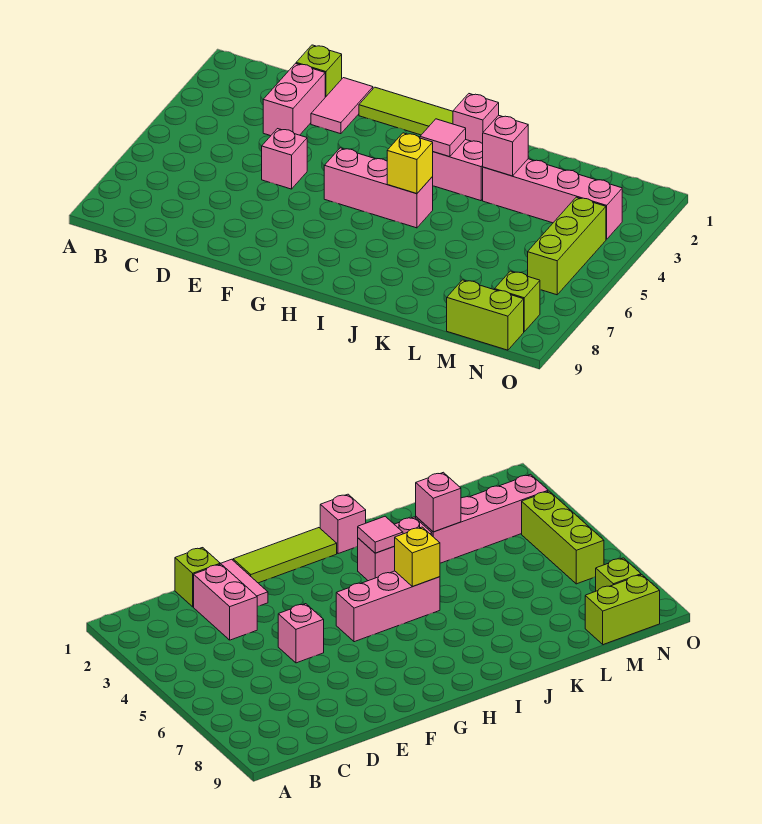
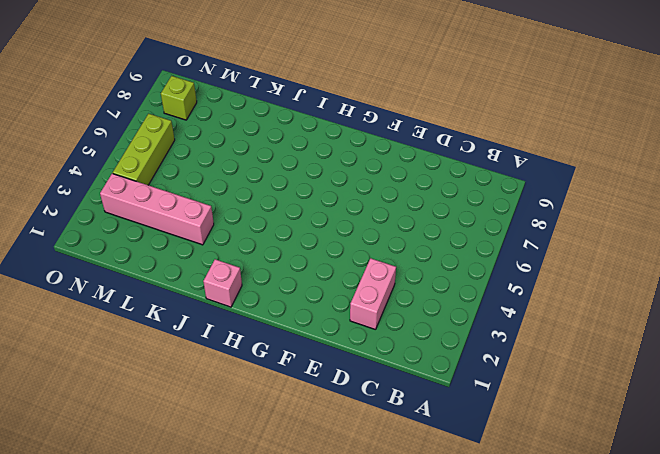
none -> lime brick D1 level 1
none -> pink tile E1:E2 level 1
none -> pink brick E5 level 1

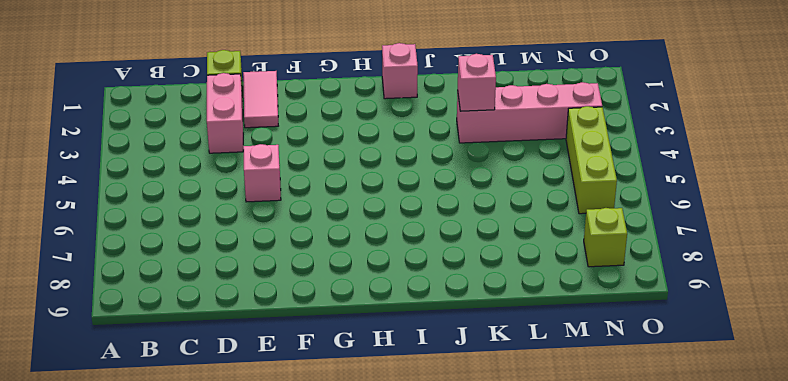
none -> lime tile F1:H1 level 1
none -> pink brick G5:I5 level 1
none -> pink brick I3:J3 level 1

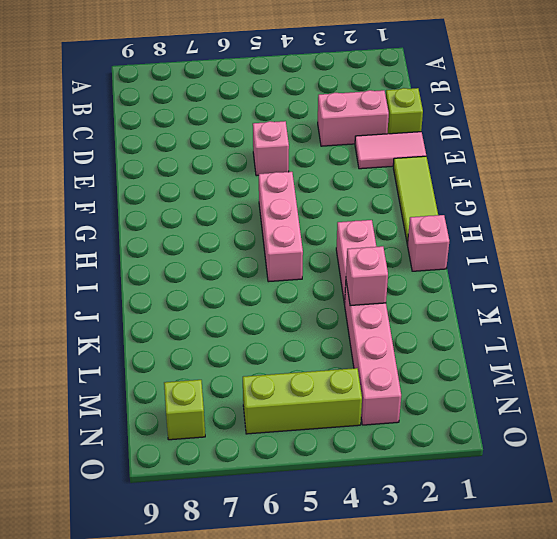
none -> lime brick M9:N9 level 1
none -> pink tile I3 level 2
none -> yellow brick I5 level 2

